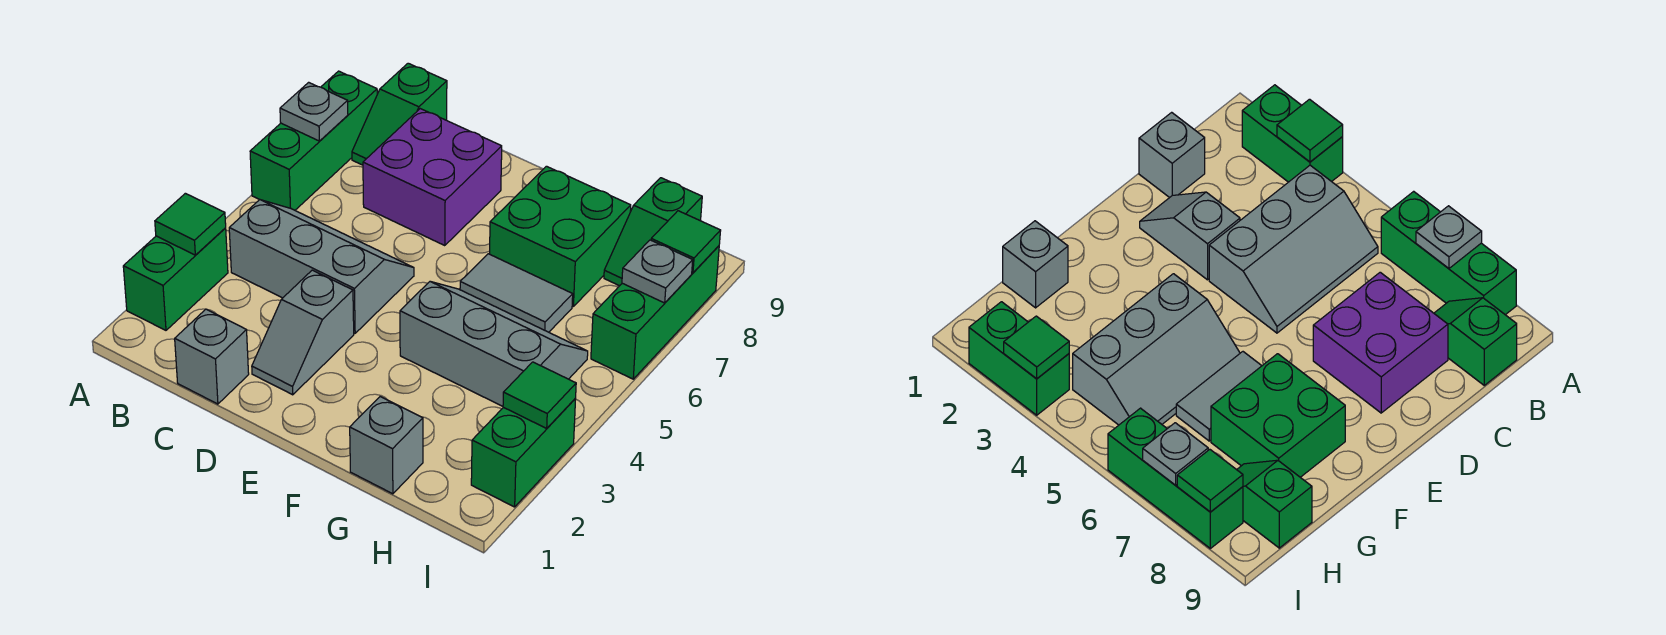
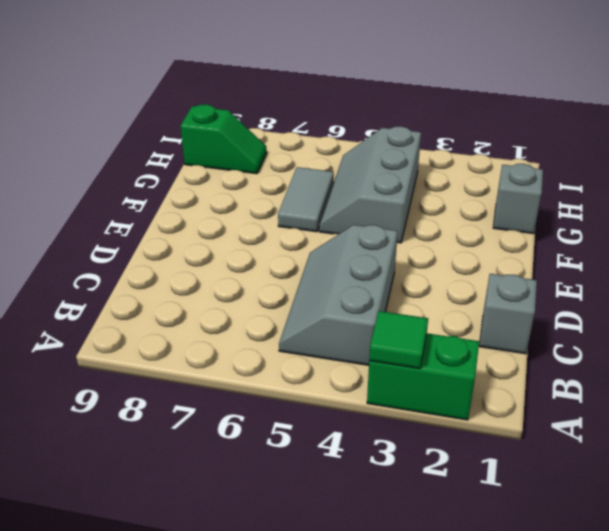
none -> green brick A6:A8 level 1
none -> green slope B8:B9 level 1 top 9
none -> purple brick C7:D8 level 1

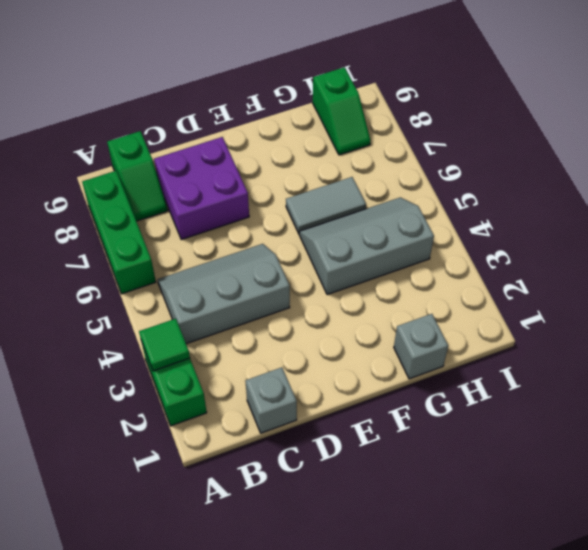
none -> grey slope D2:D3 level 1 top 3
none -> green brick F7:G8 level 1
none -> green brick I2:I3 level 1

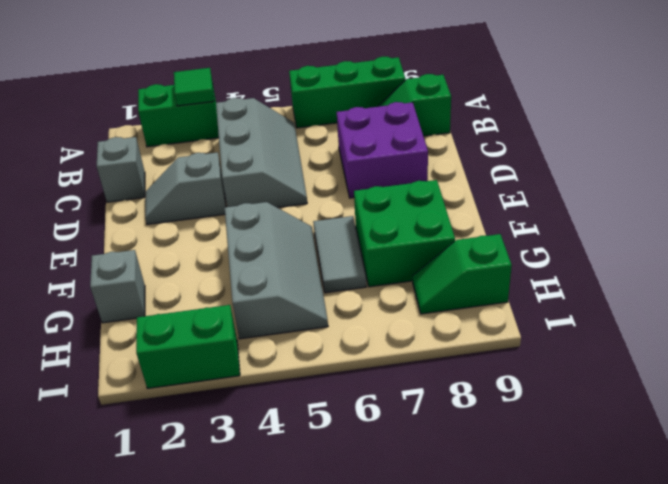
none -> green brick I6:I8 level 1
none -> grey plate A7 level 2
none -> green tile I3 level 2

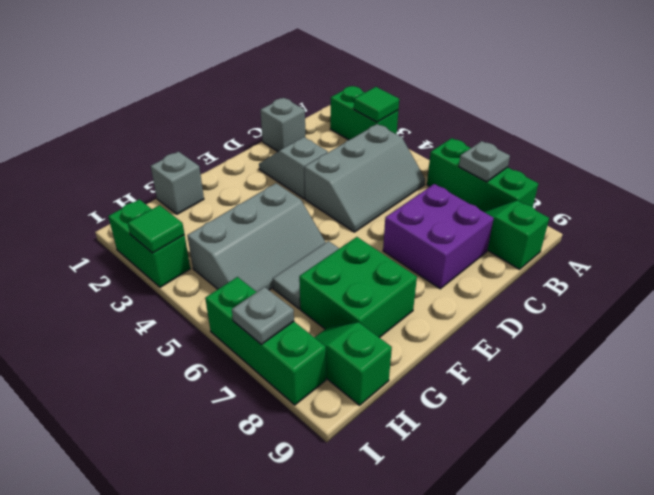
none -> green tile I8 level 2

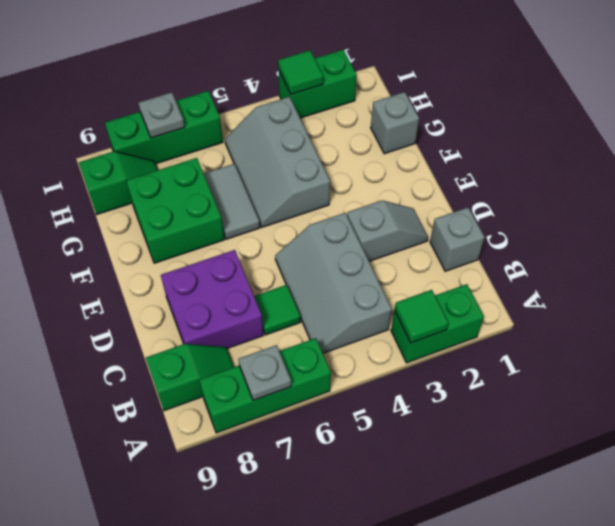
green tile C6 level 1 -> green tile I8 level 2

